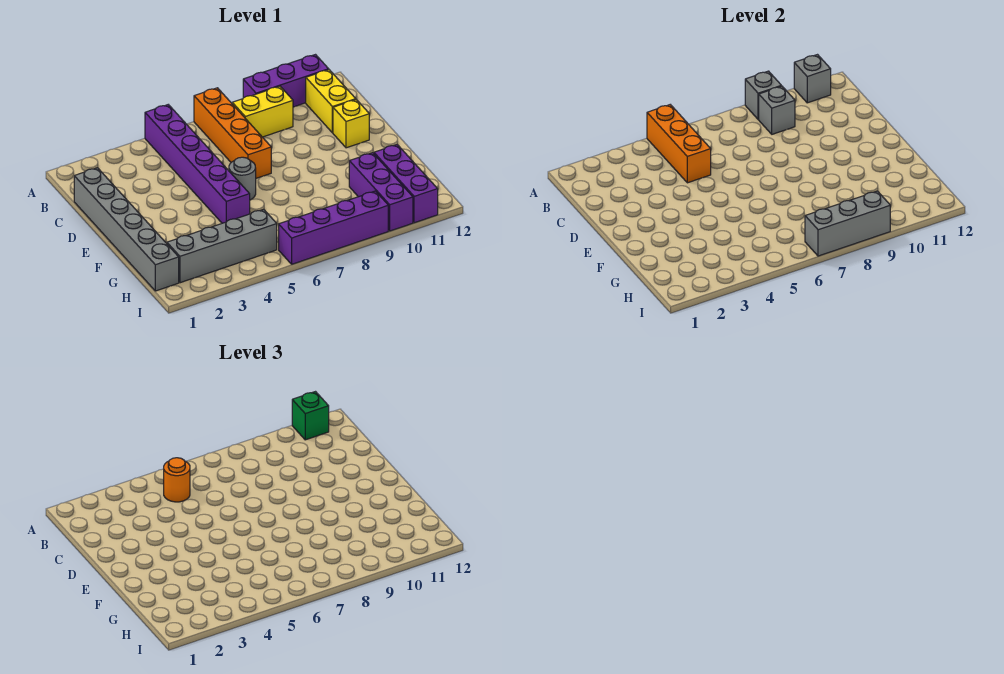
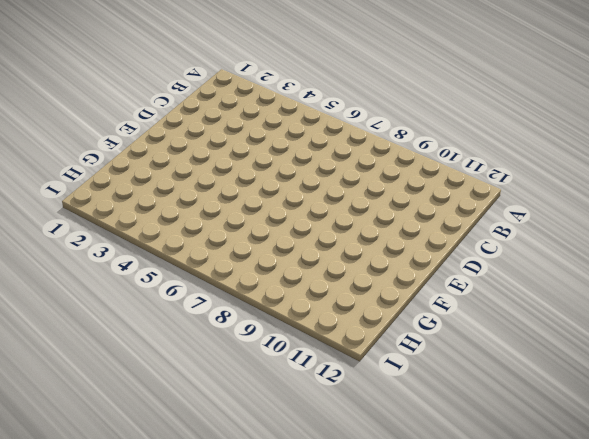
none -> purple brick A5:F5 level 1
none -> orange brick A7:D7 level 1
none -> purple brick A9:A11 level 1

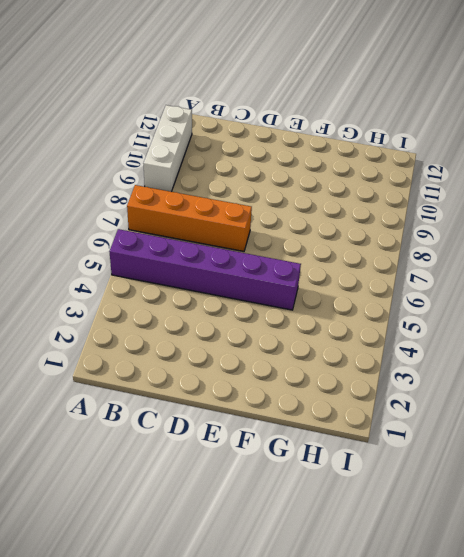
white brick A9:A11 level 1 -> purple brick A9:A11 level 1
none -> yellow brick B8:B9 level 1
none -> yellow brick B11:C11 level 1
none -> grey brick C1:H1 level 1

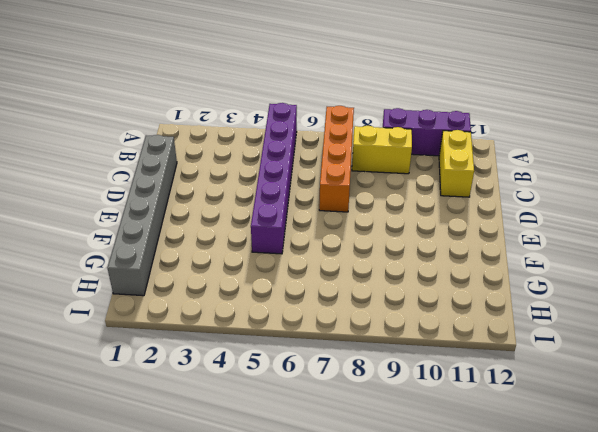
none -> yellow brick D11 level 1
none -> grey round brick E6 level 1
none -> purple brick G10:I10 level 1

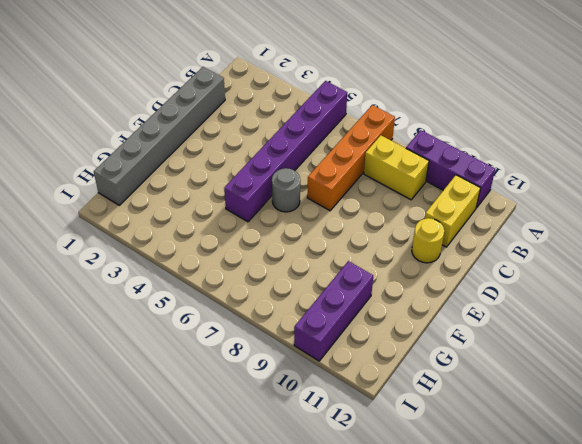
yellow round brick D11 level 1 -> yellow brick D11 level 1
none -> purple brick G11:I11 level 1
none -> grey brick H2:H5 level 1
none -> purple brick I6:I9 level 1

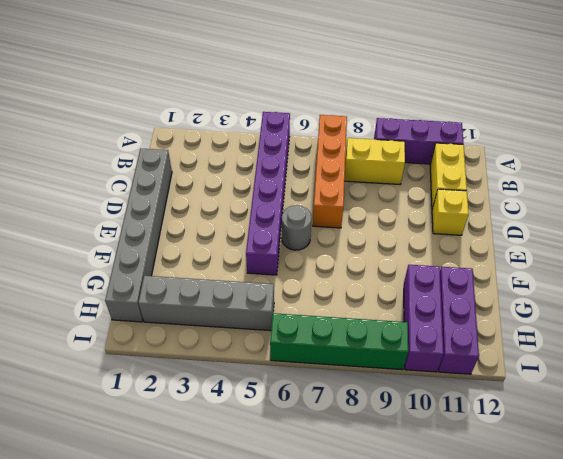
green brick I6:I9 level 1 -> purple brick I6:I9 level 1
none -> orange brick A5:C5 level 2
none -> grey brick A9 level 2
none -> grey brick A11 level 2

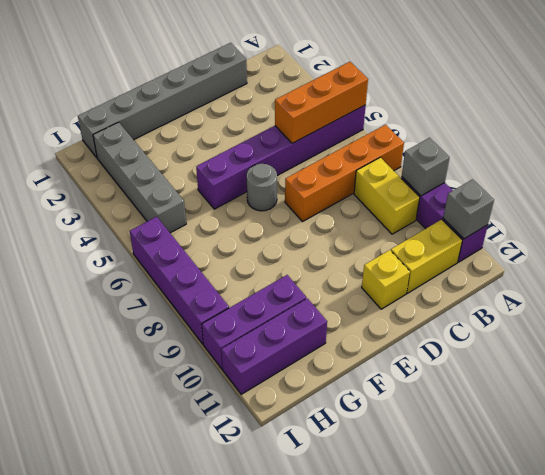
none -> grey brick B9 level 2
none -> grey brick I7:I9 level 2
none -> green brick A11 level 3

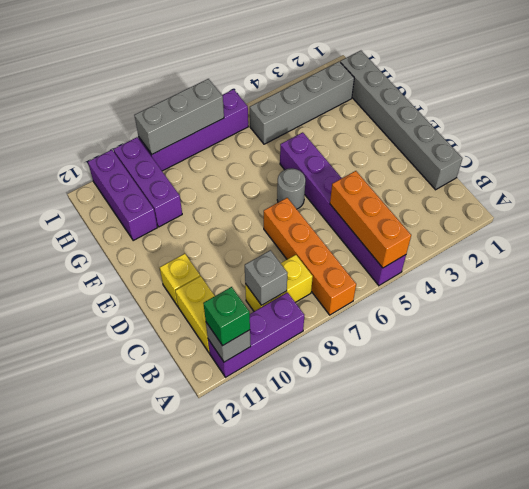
none -> grey brick A9 level 2
none -> orange round brick B5 level 3

